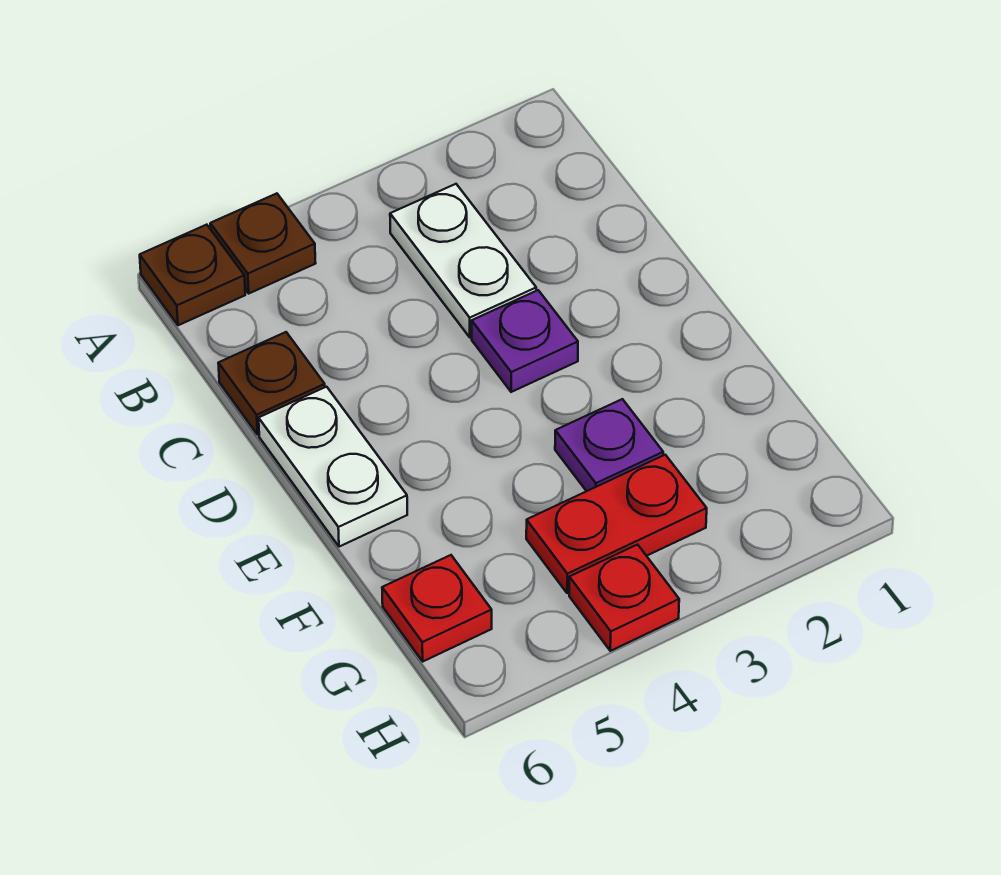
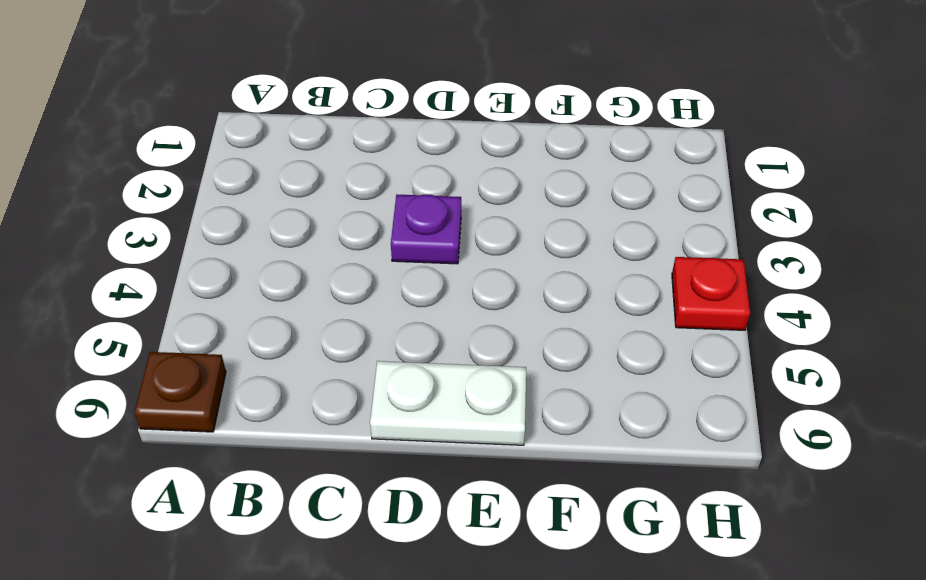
none -> brown plate A5 level 1
none -> white plate B3:C3 level 1

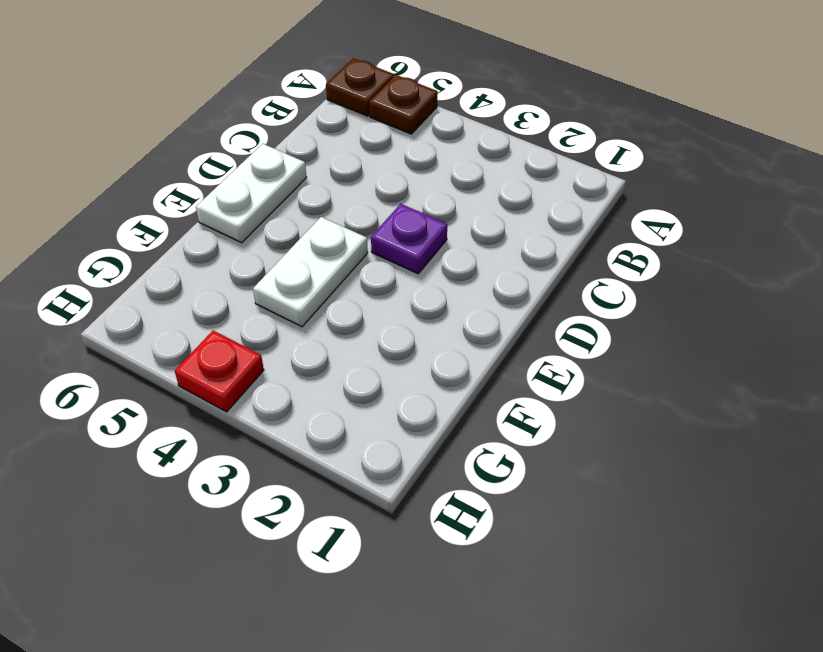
white plate E4:F4 level 1 -> white plate B3:C3 level 1
none -> brown plate C6 level 1
none -> purple plate F3 level 1

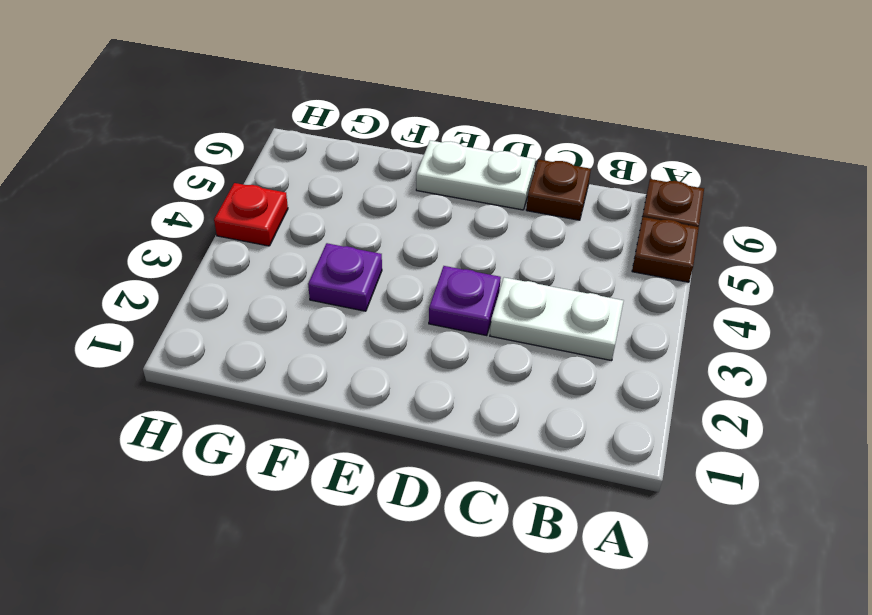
none -> red plate G3:G4 level 1
none -> red plate G6 level 1

